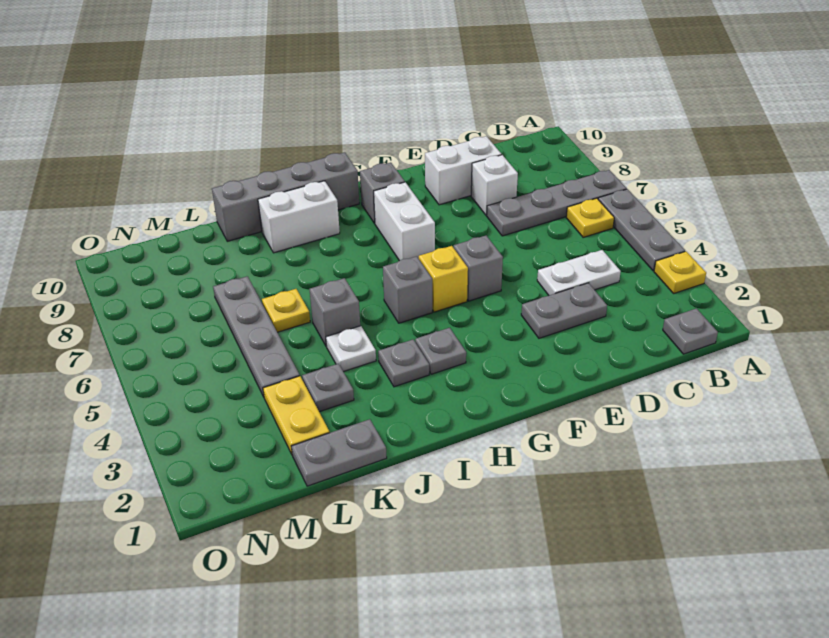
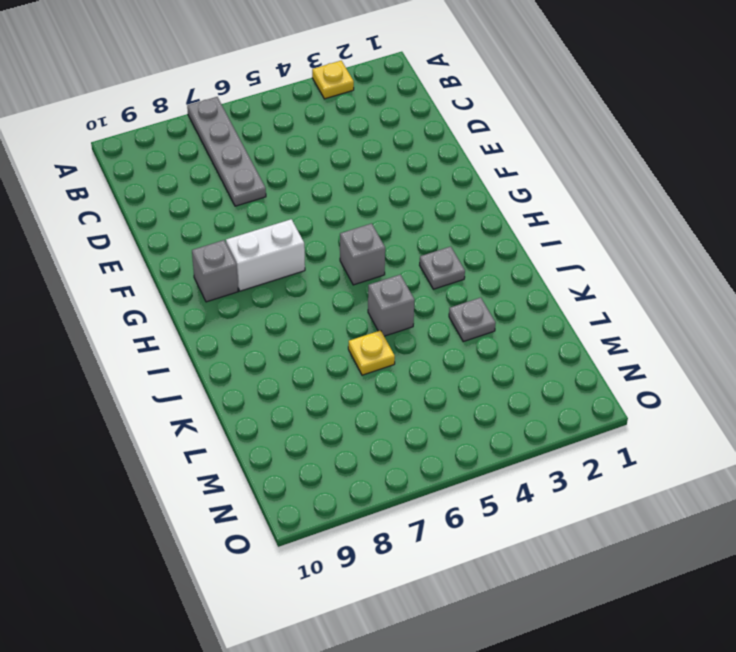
none -> grey plate A4:A6 level 1
none -> grey plate B1 level 1
none -> yellow plate B6 level 1

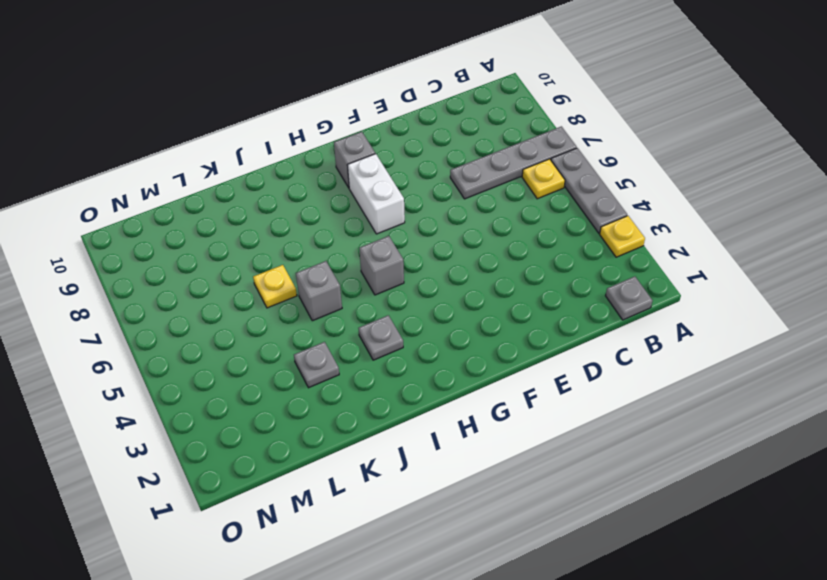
none -> white plate C4:D4 level 1
none -> grey plate D3:E3 level 1
none -> white brick D8 level 1

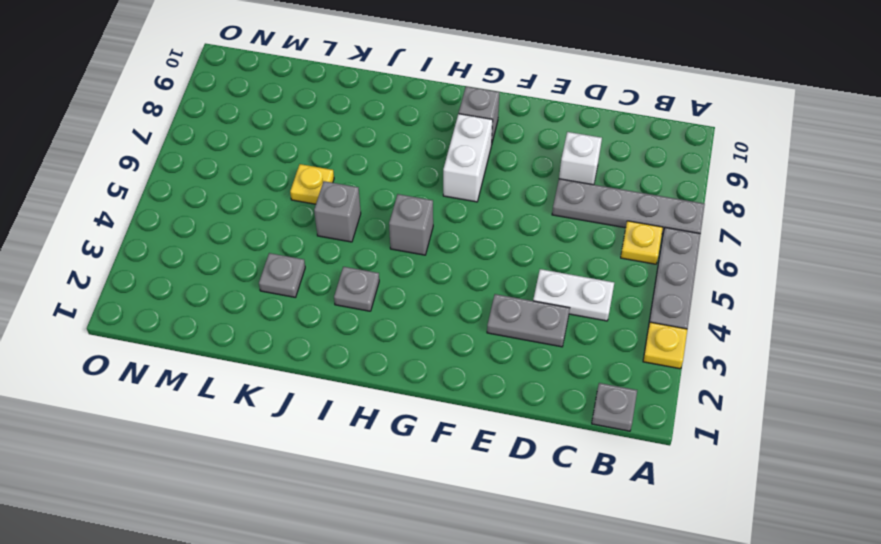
none -> white brick D9:E9 level 1
none -> grey brick F5 level 1
none -> yellow brick G5 level 1

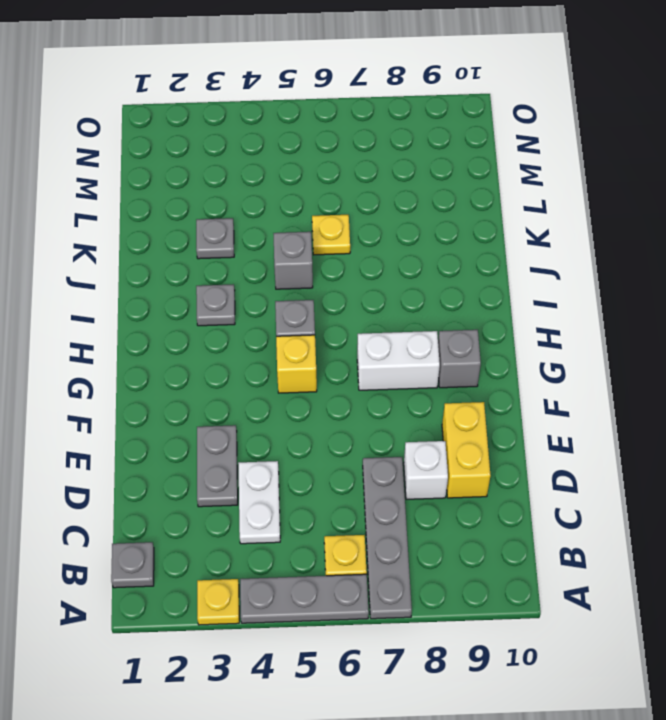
yellow brick D9:E9 level 1 -> white brick D9:E9 level 1
none -> grey brick F5 level 1
none -> grey plate H3 level 1
none -> grey brick H10:K10 level 1

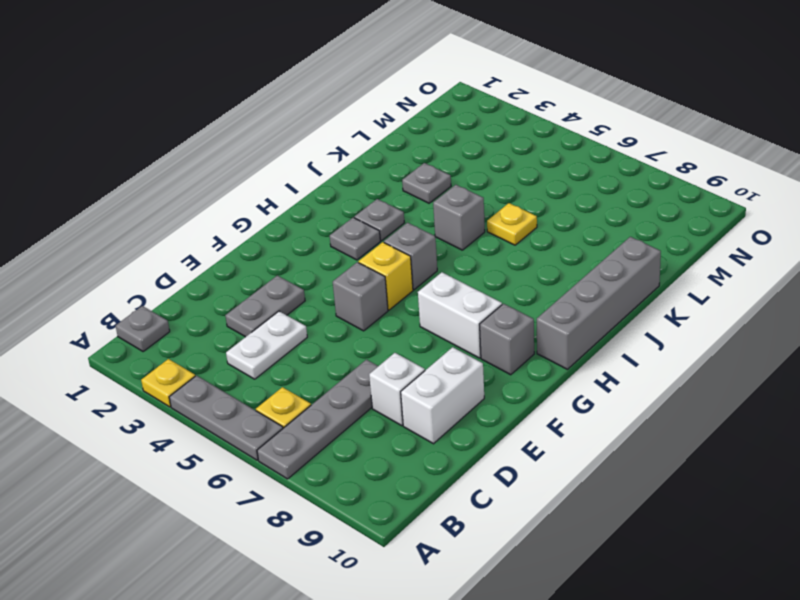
none -> white brick I9:J9 level 1
none -> white plate J4 level 1
none -> grey plate K1:L1 level 1

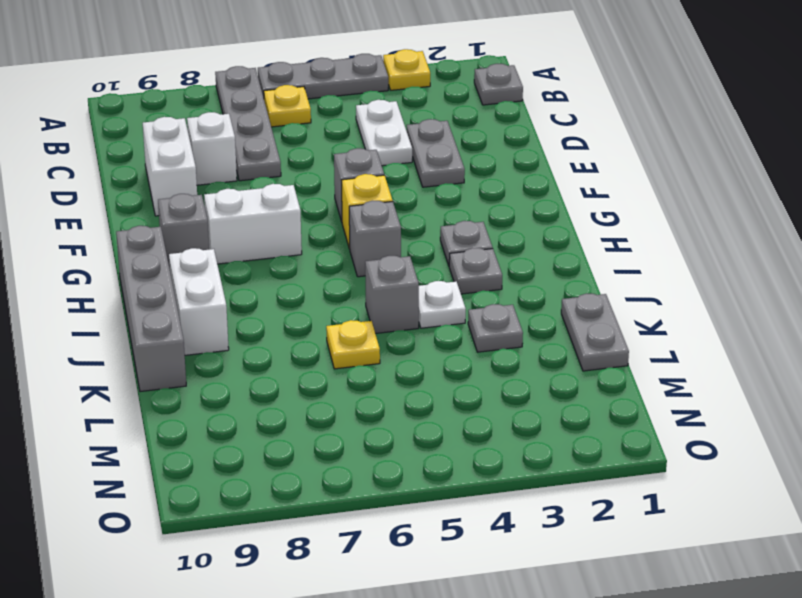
none -> yellow plate L2:L3 level 1
none -> grey plate L4:L7 level 1

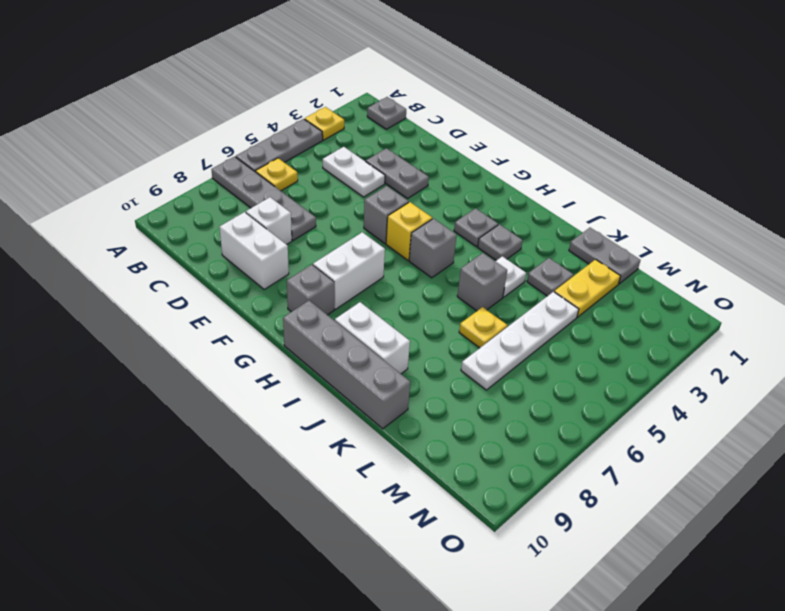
white plate L4:L7 level 1 -> grey plate L4:L7 level 1

